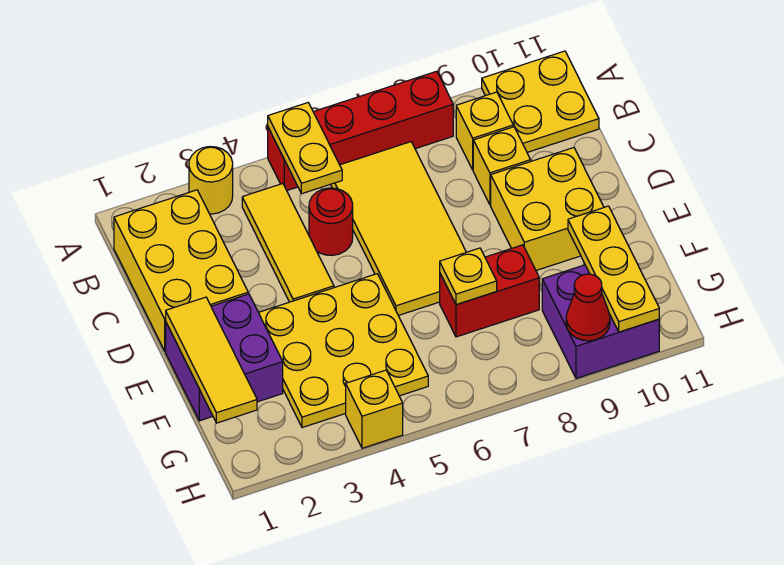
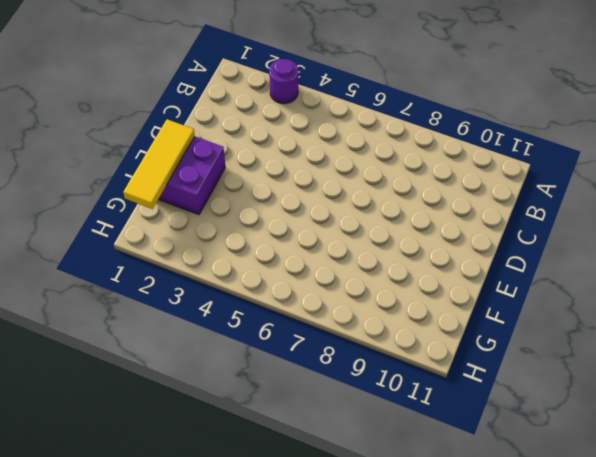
purple round brick A3 level 1 -> yellow round brick A3 level 1
none -> red brick A5:A8 level 1
none -> yellow plate A10:B11 level 1
none -> yellow brick B1:D2 level 1

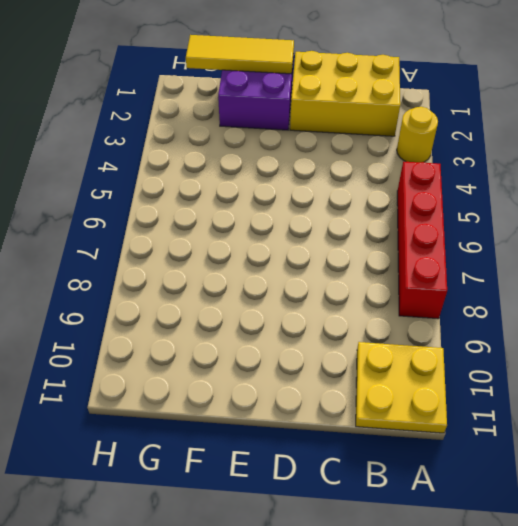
none -> yellow tile B4:D4 level 1
none -> yellow tile B6:E7 level 1
none -> yellow brick B9 level 1

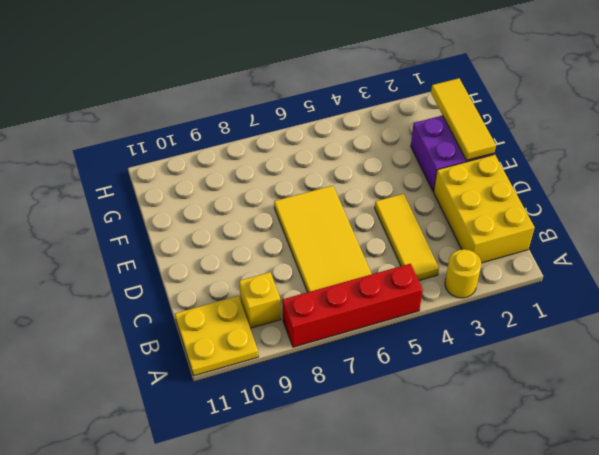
none -> red round brick C5 level 1
none -> yellow brick C9 level 1
none -> yellow brick D9:E10 level 1

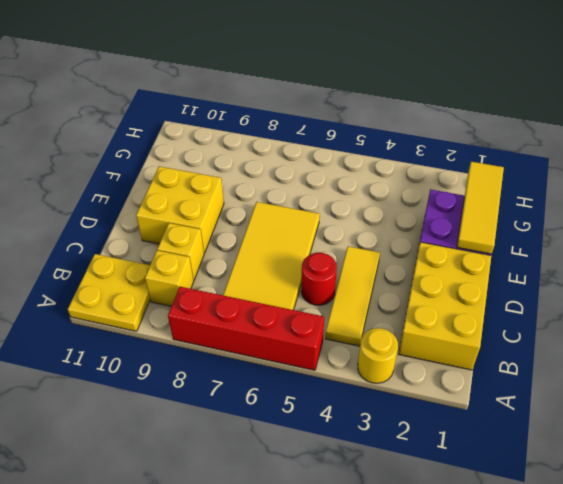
none -> yellow plate E3:G5 level 1
none -> red brick F7:F8 level 1
none -> purple brick G9:H10 level 1

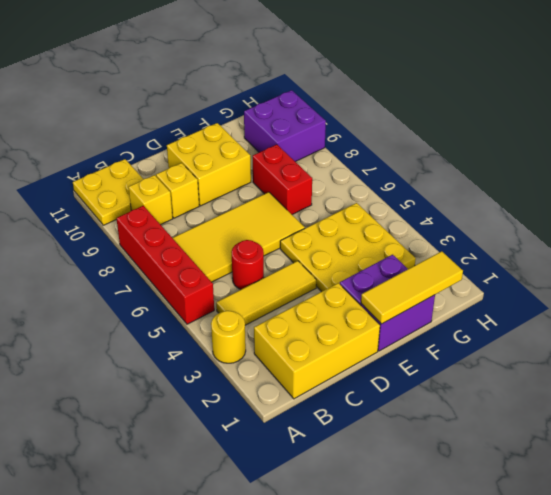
none -> yellow brick H4 level 1
none -> yellow plate A5:B5 level 2
none -> yellow plate F7 level 2

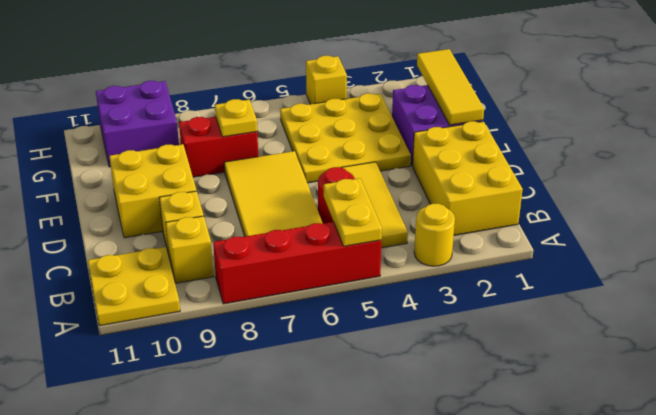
none -> yellow plate F10:H10 level 2
none -> red cone H9 level 2

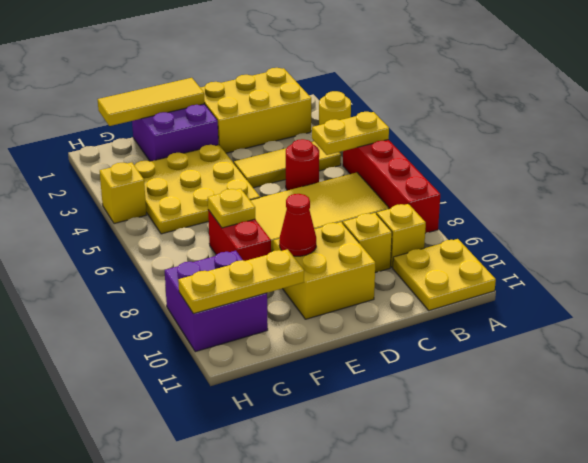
red cone E9 level 2 -> red cone H9 level 2

